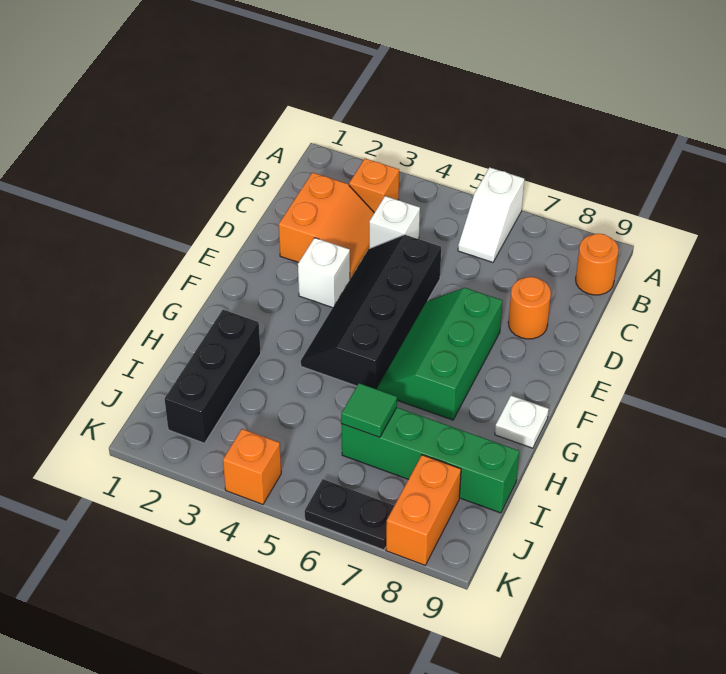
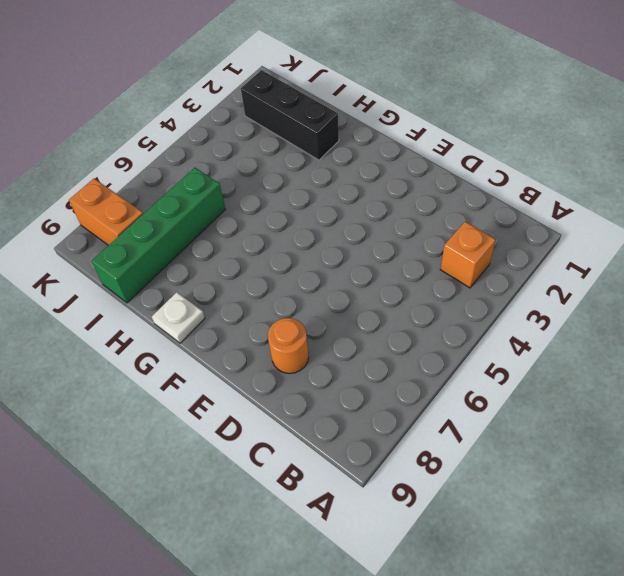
none -> white slope A6:B6 level 1 top A
none -> orange round brick B9 level 1
none -> orange slope C2:D3 level 1 top 2

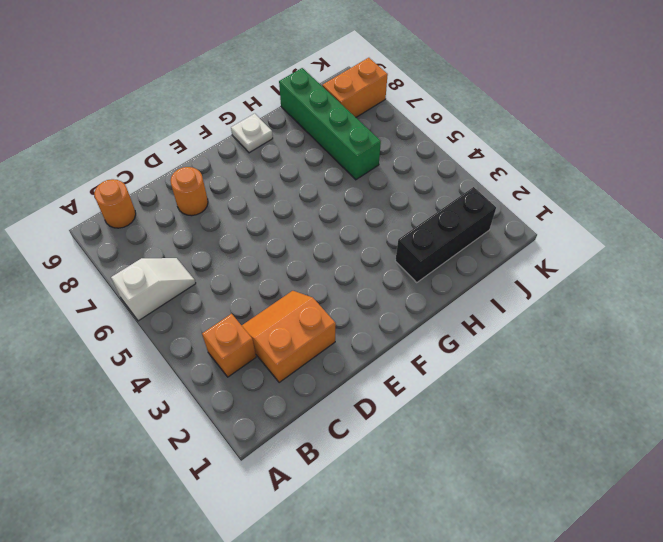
none -> white brick C4 level 1
none -> black slope D4:G5 level 1 top 5
none -> white brick E3 level 1

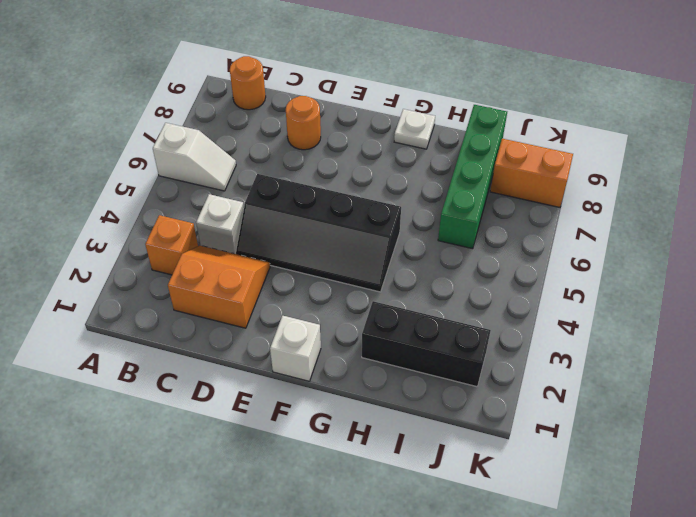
white brick F1 level 1 -> white brick E3 level 1
none -> green slope E6:G7 level 1 top 7
none -> orange brick K4 level 1
none -> black plate K6:K7 level 1

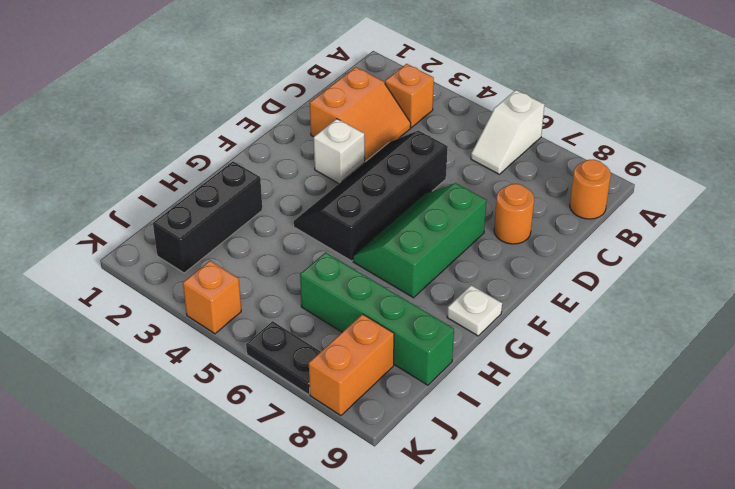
none -> white brick C4 level 1
none -> green tile I6 level 2

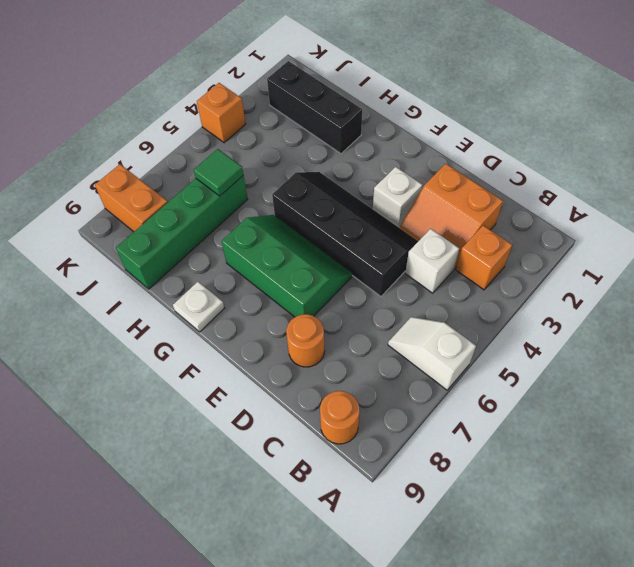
none -> black plate K6:K7 level 1

